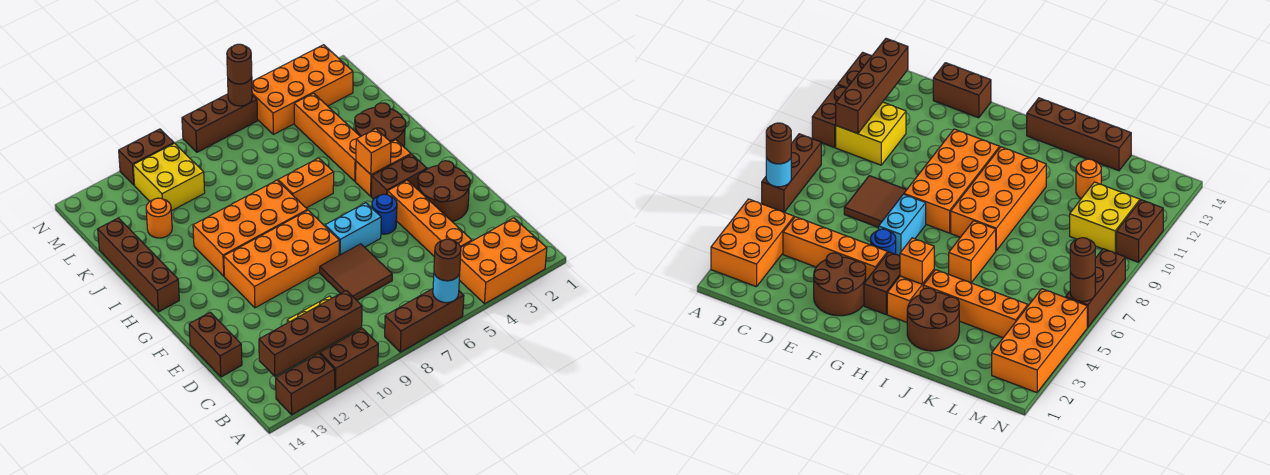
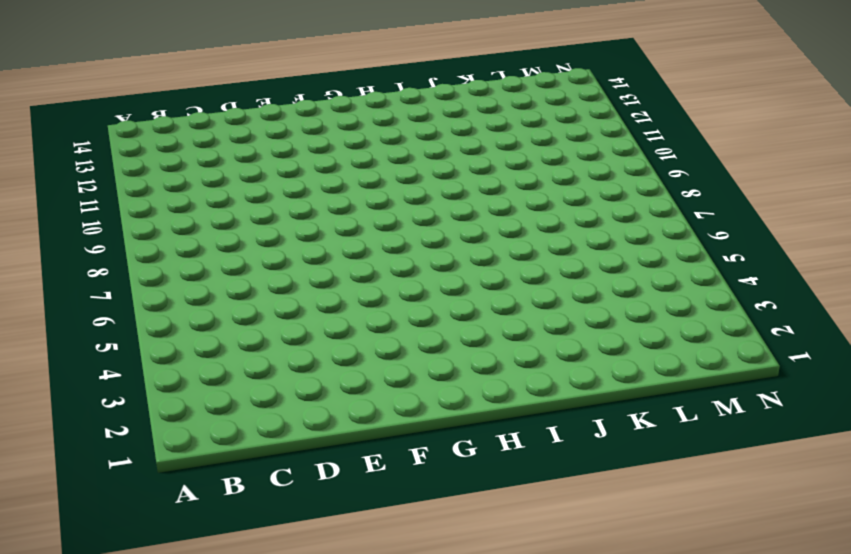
none -> orange brick A2:B4 level 1
none -> brown brick A6:A8 level 1
none -> brown brick A10:A11 level 1
none -> brown brick A12:A13 level 1

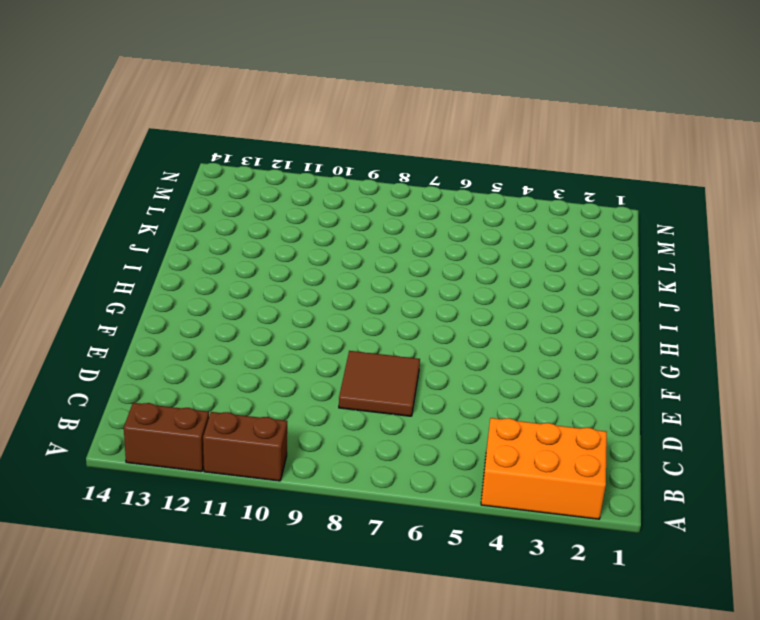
none -> brown brick A6:A8 level 1
none -> yellow brick B10:C11 level 1
none -> orange brick C4:F4 level 1
none -> brown brick D14:E14 level 1

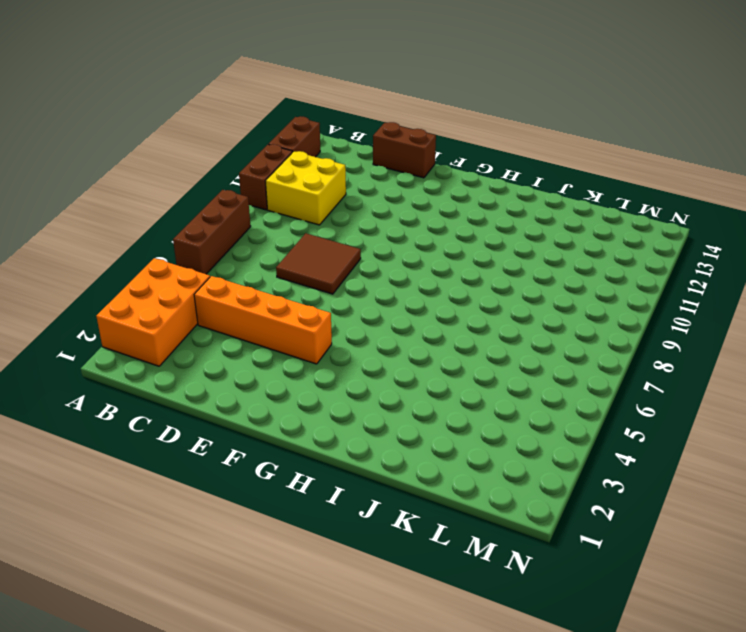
none -> brown round brick E2:F3 level 1
none -> blue round brick F5 level 1
none -> cyan brick F6:F7 level 1
none -> orange brick F8:G11 level 1

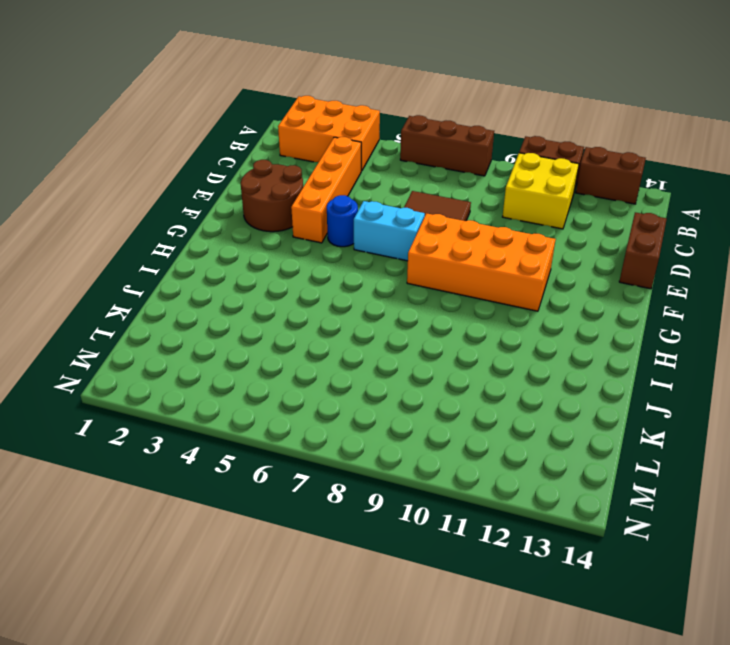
none -> brown brick G3:G4 level 1
none -> orange brick H3:H4 level 1
none -> orange brick H8:I11 level 1
none -> brown brick H14:K14 level 1

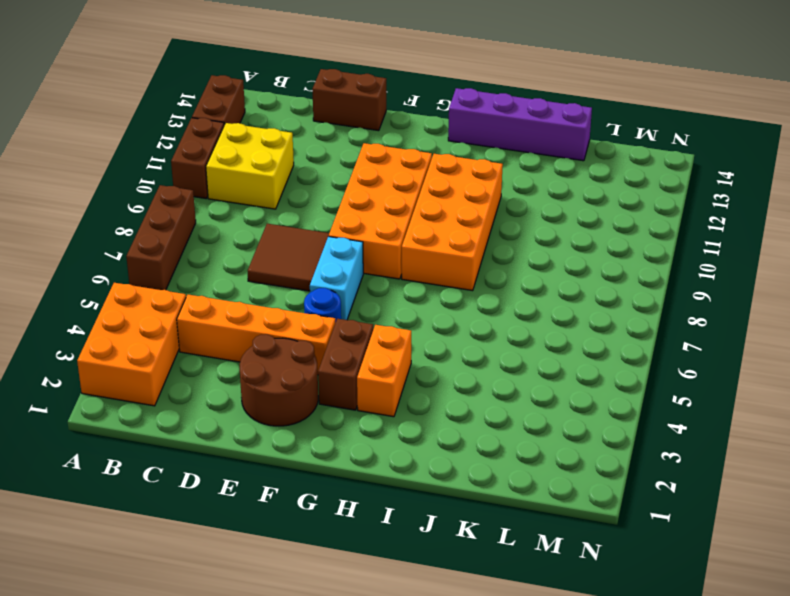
purple brick H14:K14 level 1 -> brown brick H14:K14 level 1
none -> brown round brick I2:J3 level 1
none -> orange brick I4:L4 level 1
none -> orange brick I6:I7 level 1
none -> orange round brick K12 level 1

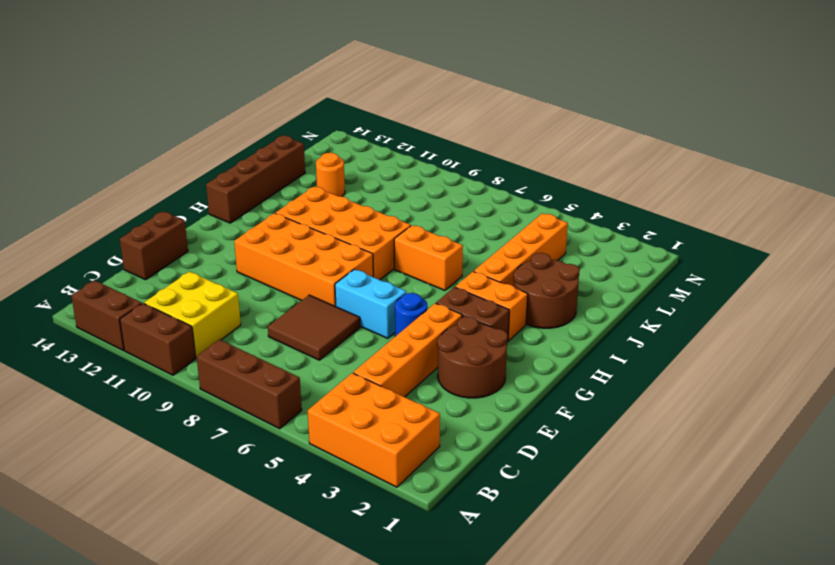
none -> yellow brick L10:M11 level 1
none -> orange brick M2:N5 level 1
none -> brown brick N6:N8 level 1
none -> brown brick N10:N11 level 1

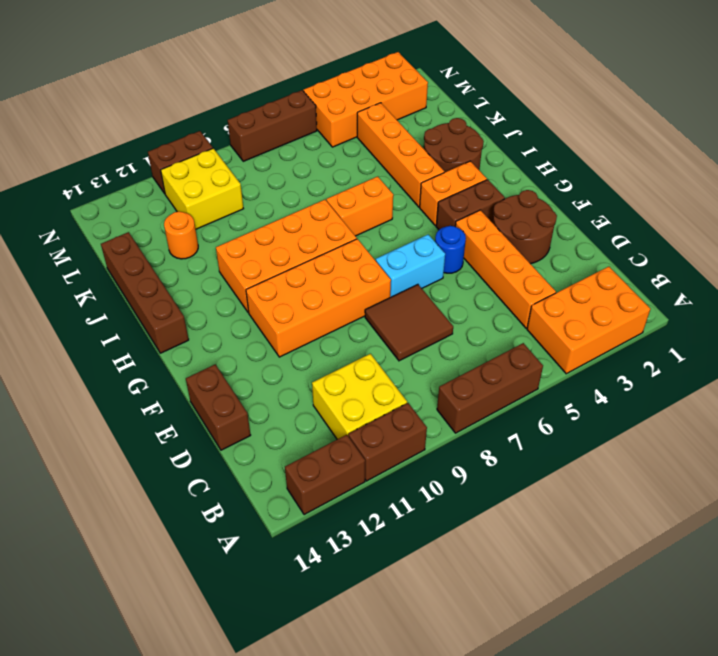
none -> cyan round brick A6 level 2
none -> brown brick B10:B13 level 2
none -> orange brick H4 level 2
none -> brown round brick N6 level 2

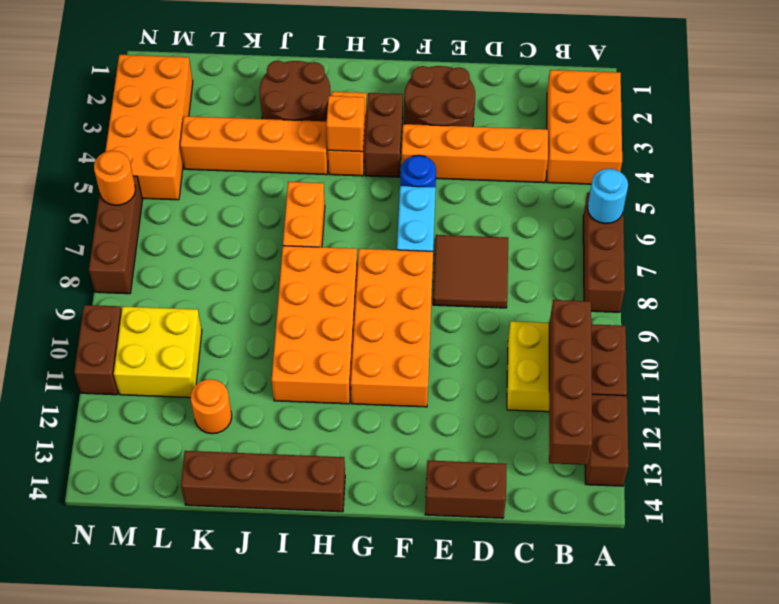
orange round brick N6 level 2 -> brown round brick N6 level 2
none -> brown round brick A6 level 3
none -> brown round brick N6 level 3

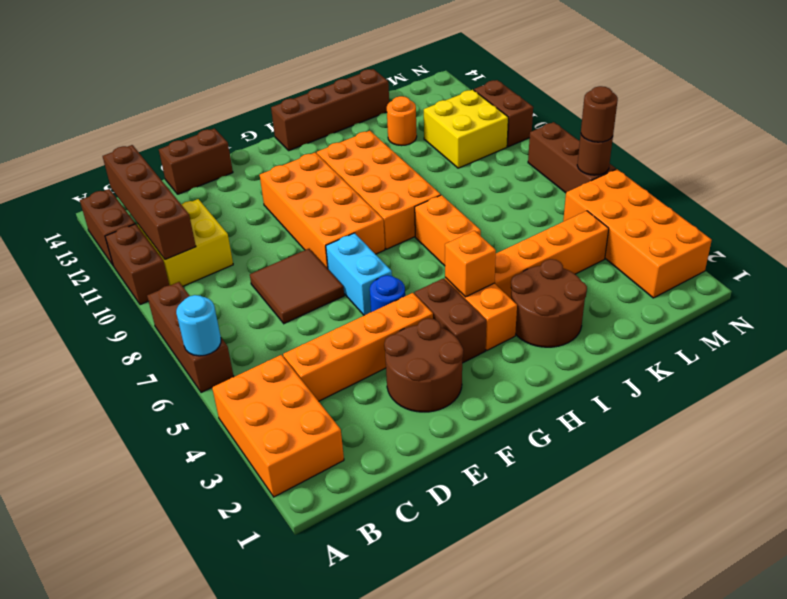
none -> brown round brick A6 level 3

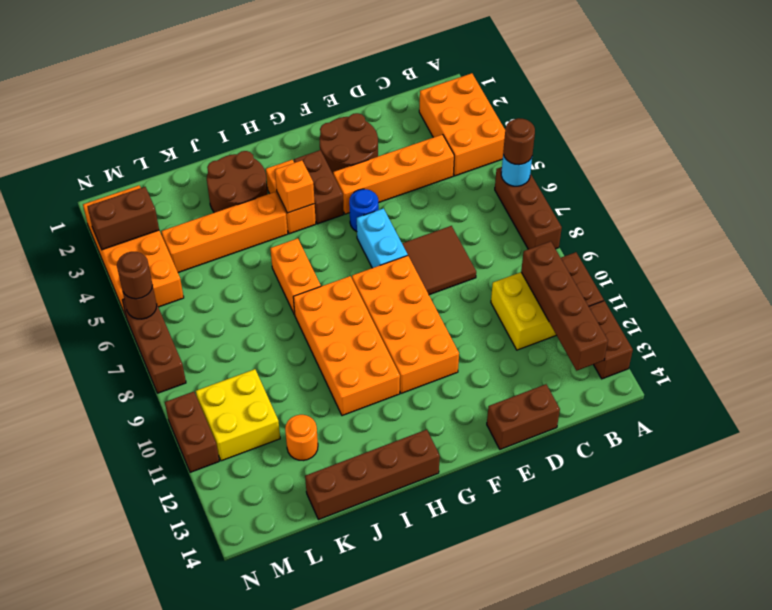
brown brick M3:N3 level 2 -> none

